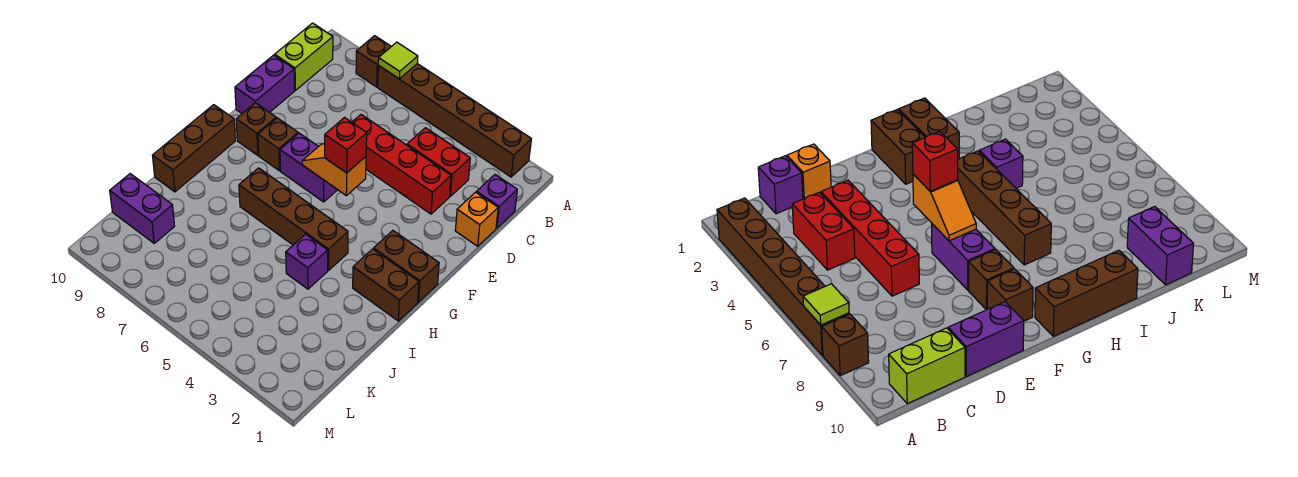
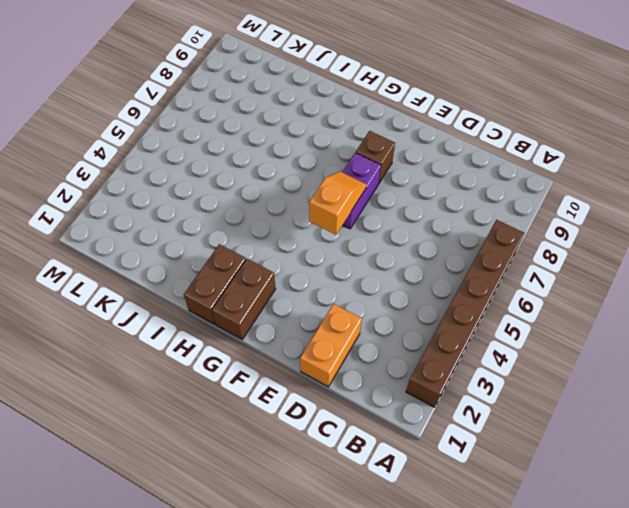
orange brick D1:D2 level 1 -> orange brick D1 level 1
none -> brown brick A8 level 1
none -> lime brick B10:C10 level 1
none -> purple brick C1 level 1

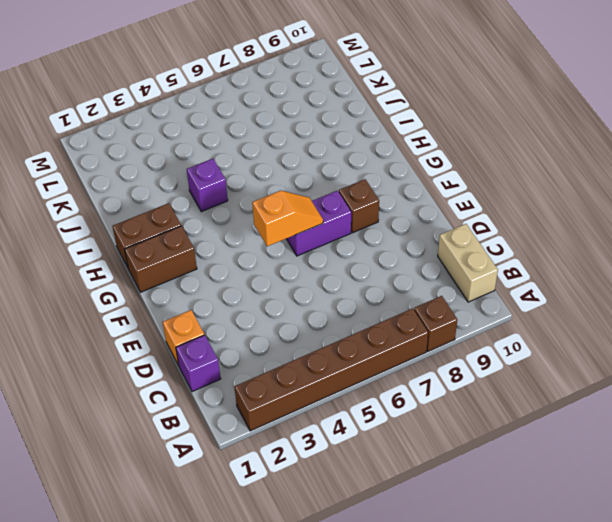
tan brick B10:C10 level 1 -> lime brick B10:C10 level 1
none -> red brick C3:C4 level 1
none -> red brick D3:D6 level 1
none -> purple brick D10:E10 level 1

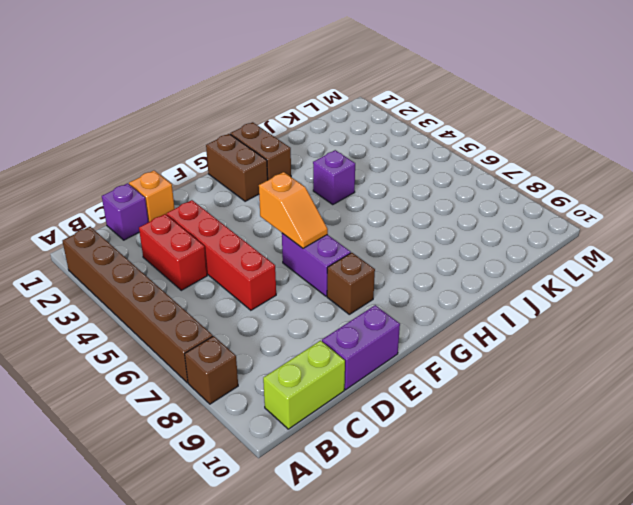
none -> brown brick F9 level 1
none -> brown brick G10:I10 level 1
none -> brown brick H4:H7 level 1

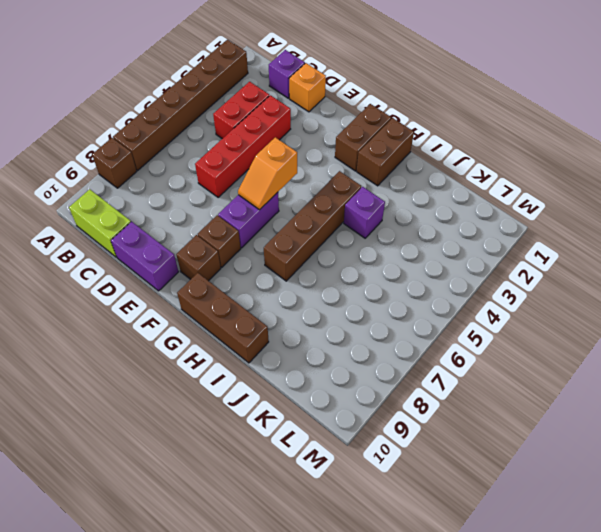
none -> purple brick K9:K10 level 1
none -> lime tile A7 level 2
none -> red brick F5 level 3

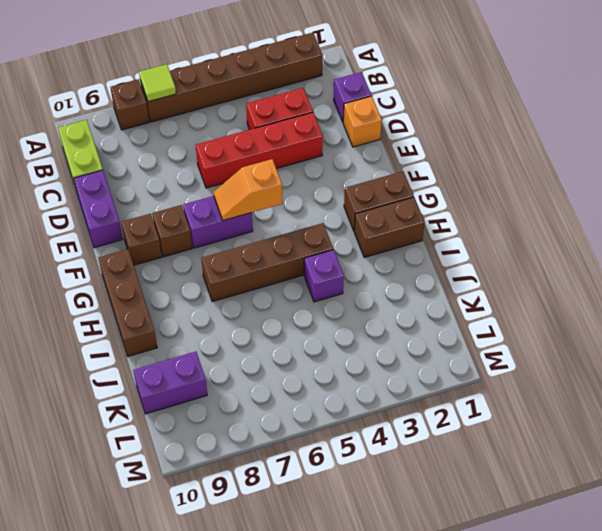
none -> red brick F5 level 3

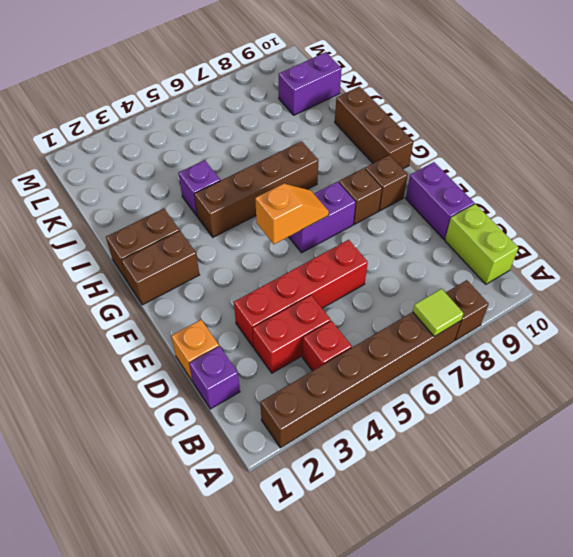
red brick B4 level 1 -> red brick F5 level 3

